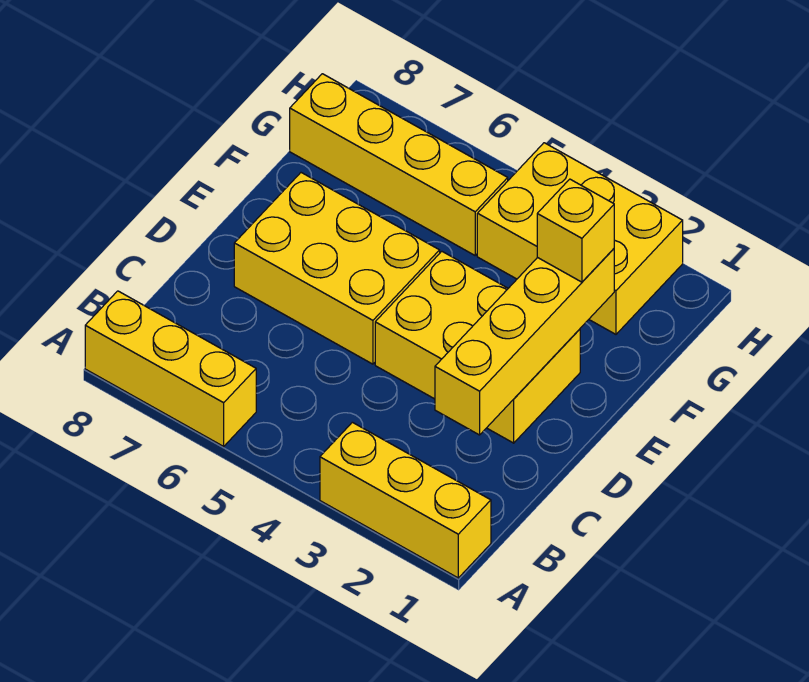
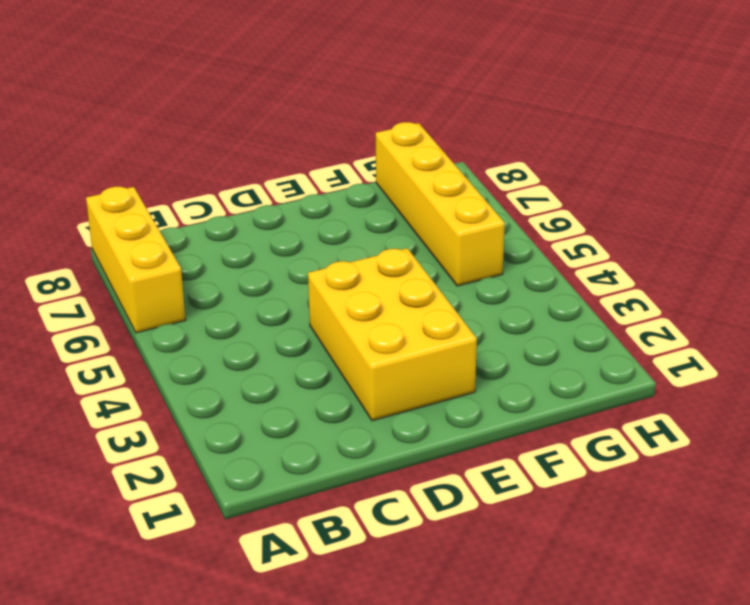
none -> yellow brick A1:A3 level 1
none -> yellow brick D5:E7 level 1

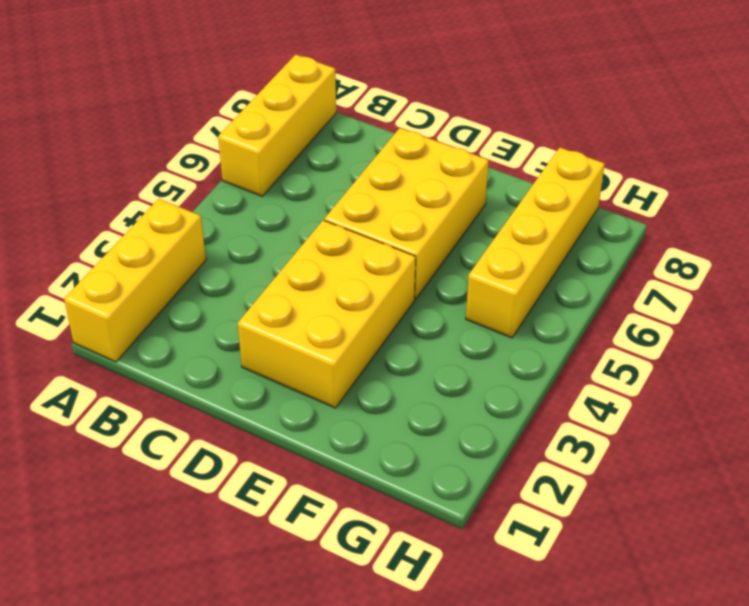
none -> yellow brick G2:H4 level 1
none -> yellow brick C2:F2 level 2

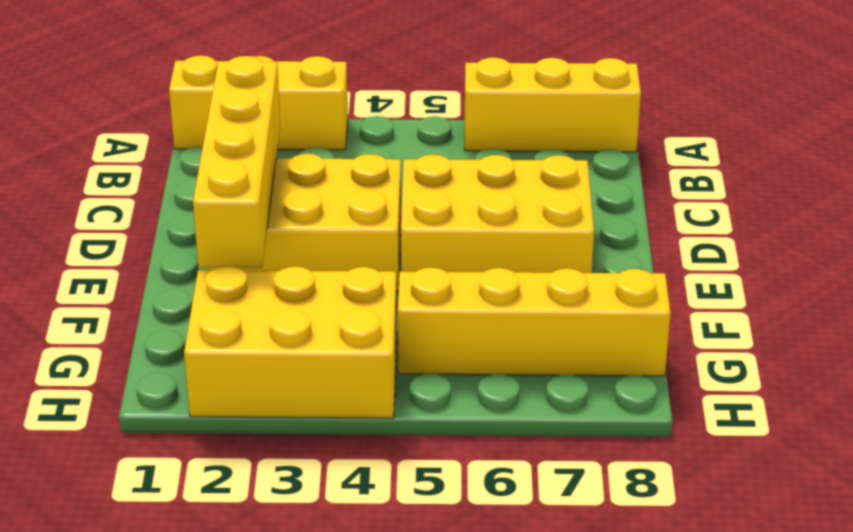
none -> yellow brick F2 level 3

